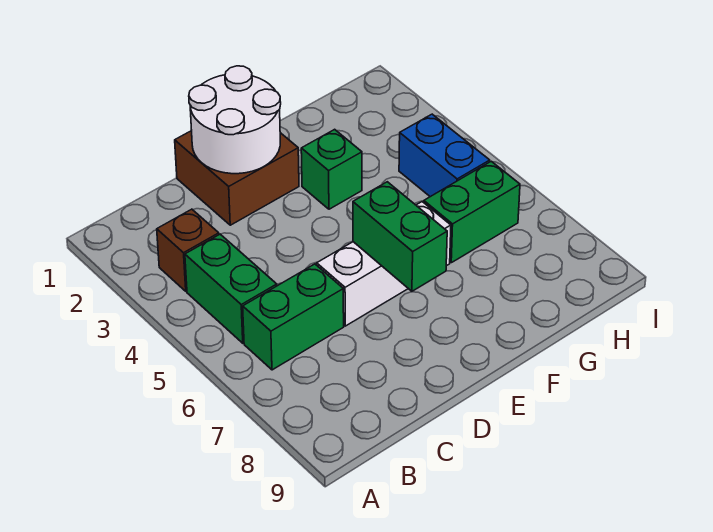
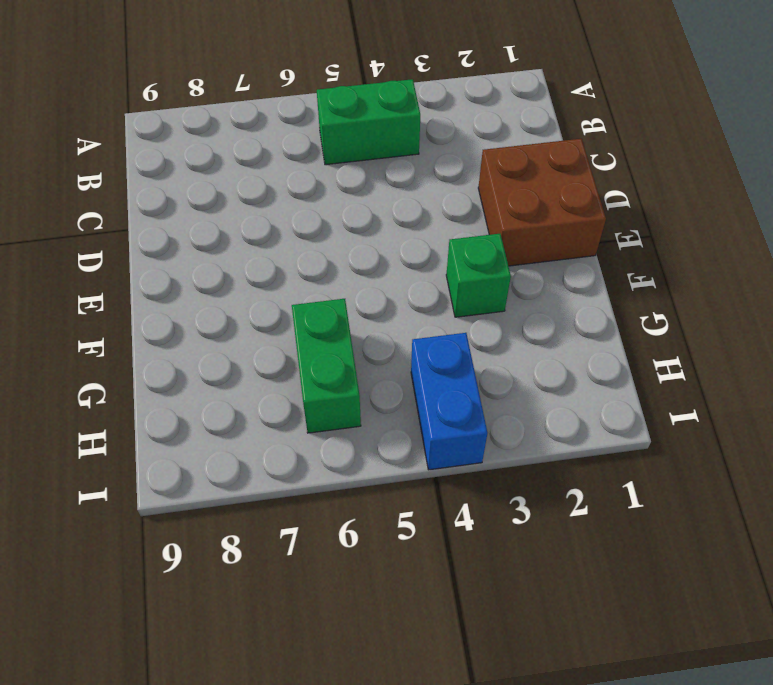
blue brick H4:I4 level 1 -> blue brick H4:H5 level 1
none -> brown brick B3 level 1
none -> green brick B6:C6 level 1

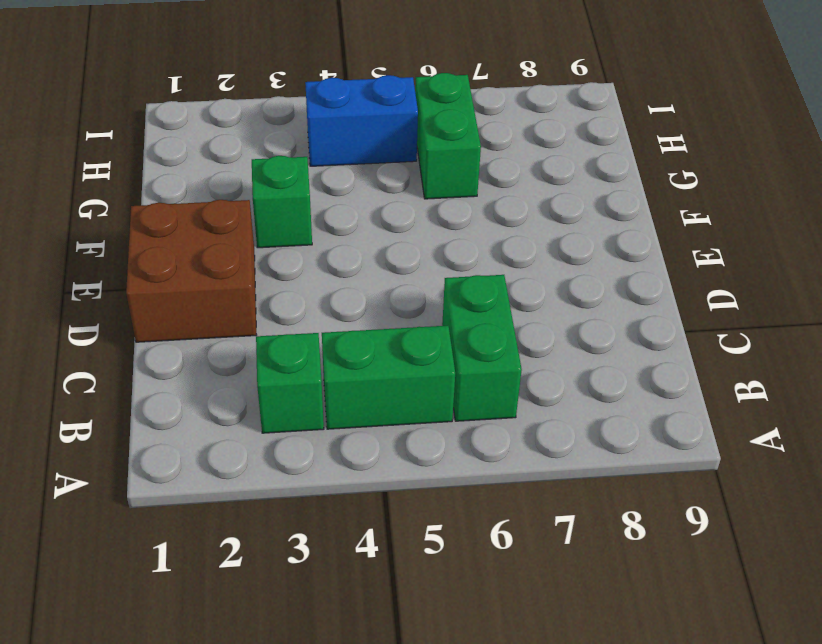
green brick B3 level 1 -> brown brick B3 level 1
none -> white brick D6:F6 level 1
none -> white round brick D1:E2 level 2

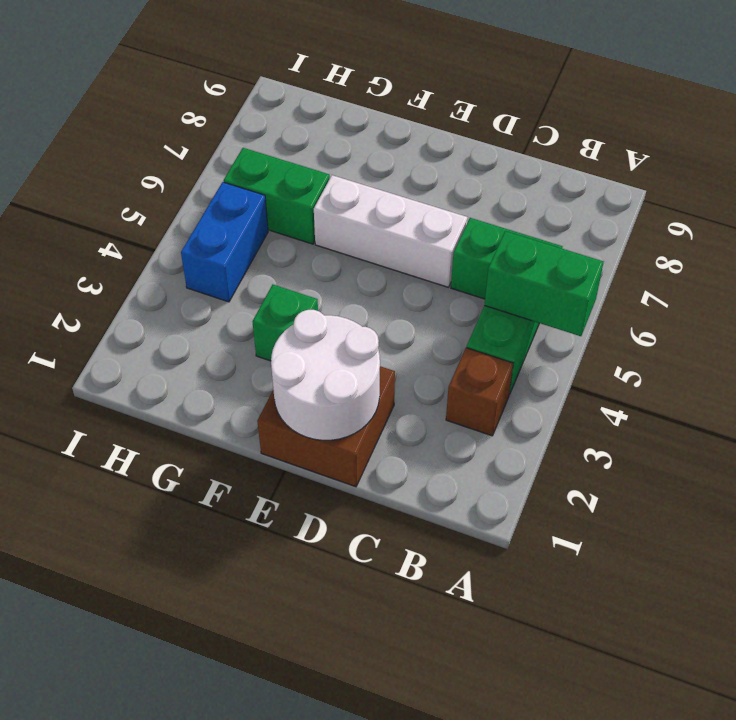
green brick A5:B5 level 2 -> green brick E6:E7 level 2

